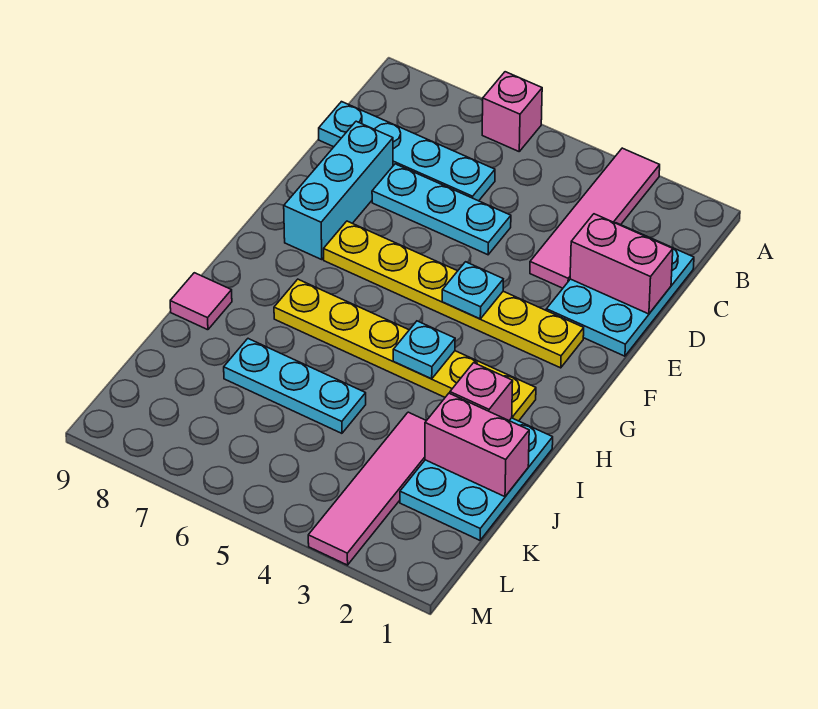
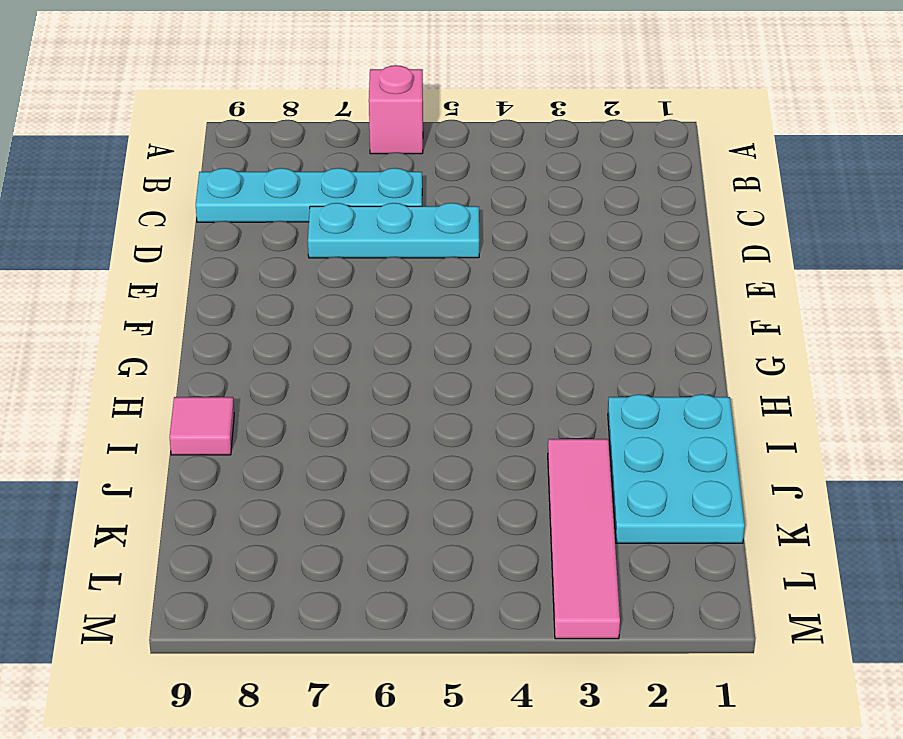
none -> pink tile A3:D3 level 1
none -> cyan plate C1:E2 level 1
none -> cyan brick D8:F8 level 1

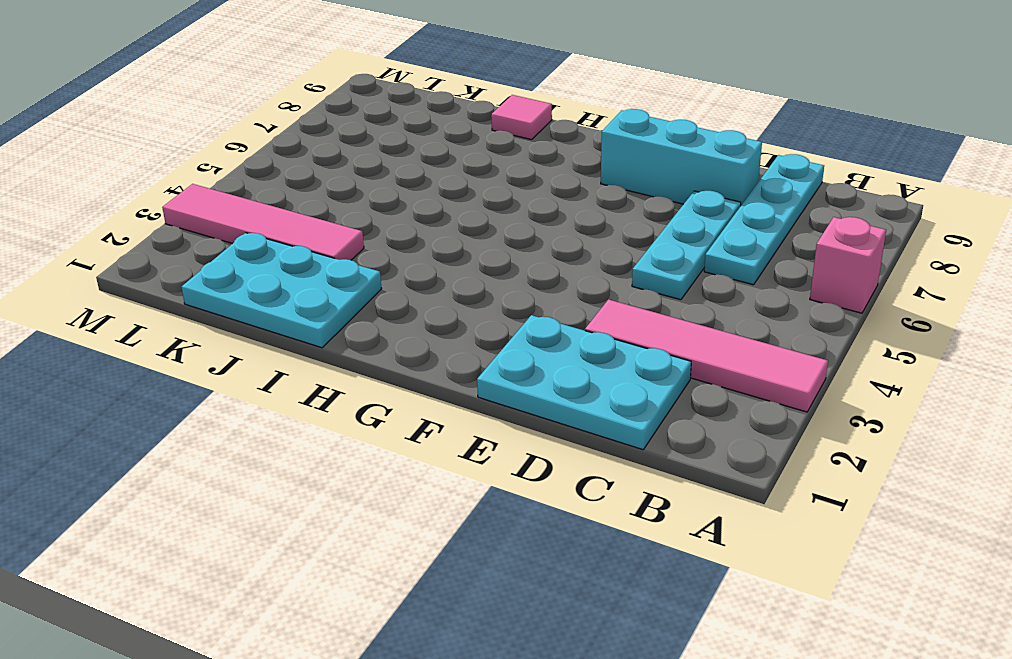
none -> yellow plate F2:F7 level 1
none -> yellow plate H2:H7 level 1
none -> cyan plate J5:J7 level 1

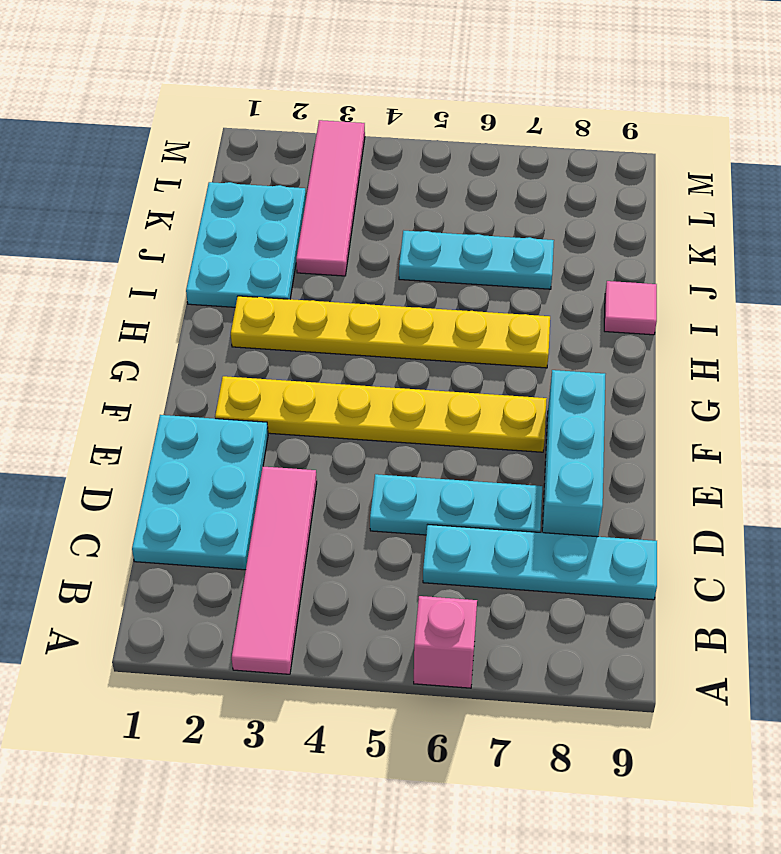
none -> pink brick D1:D2 level 2
none -> cyan plate F4 level 2
none -> cyan plate H4 level 2

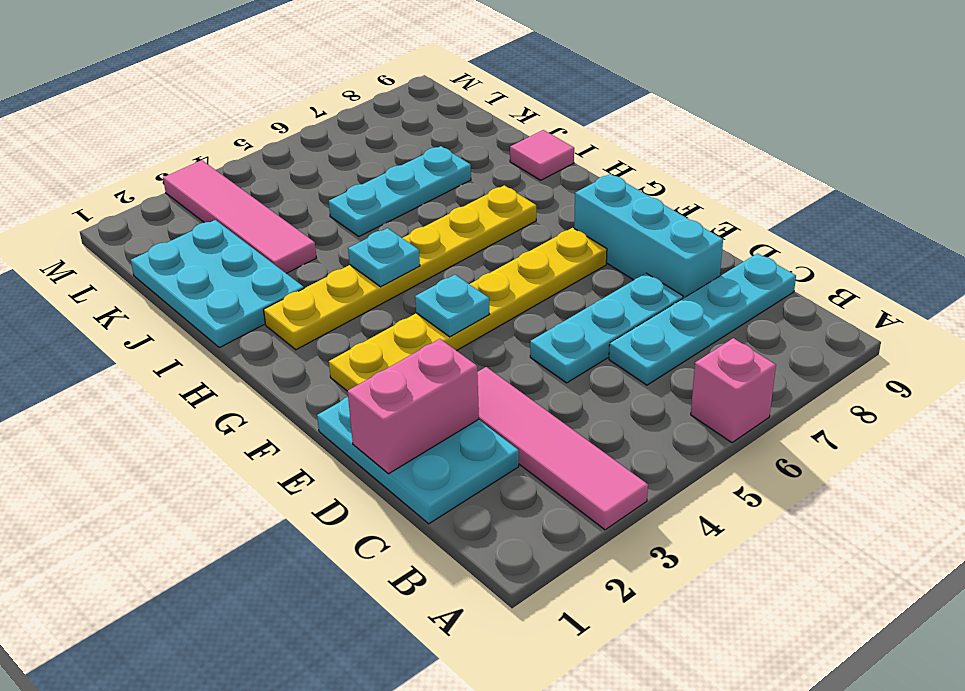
none -> pink brick I2 level 2
none -> pink brick J1:J2 level 2

